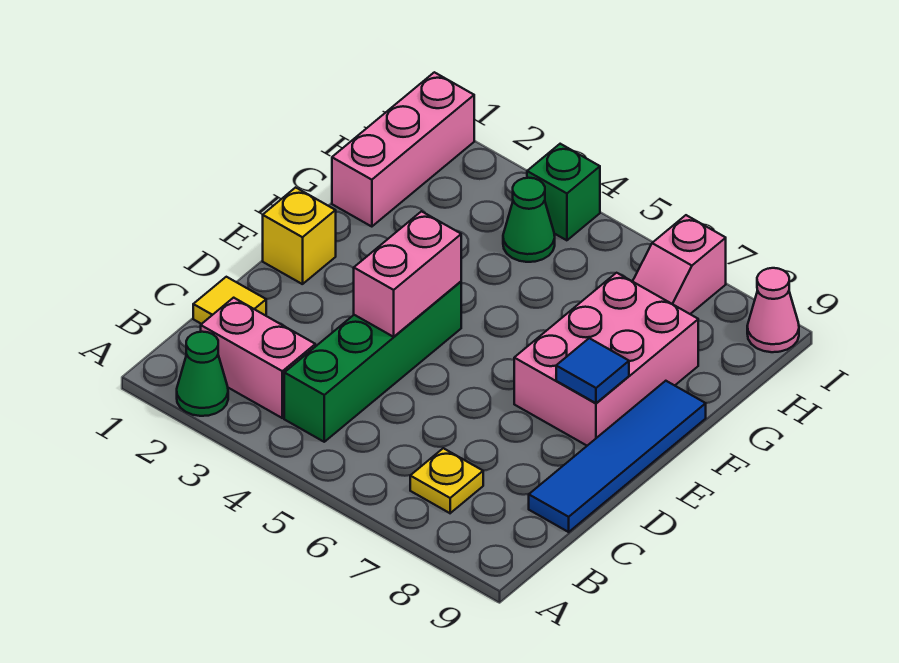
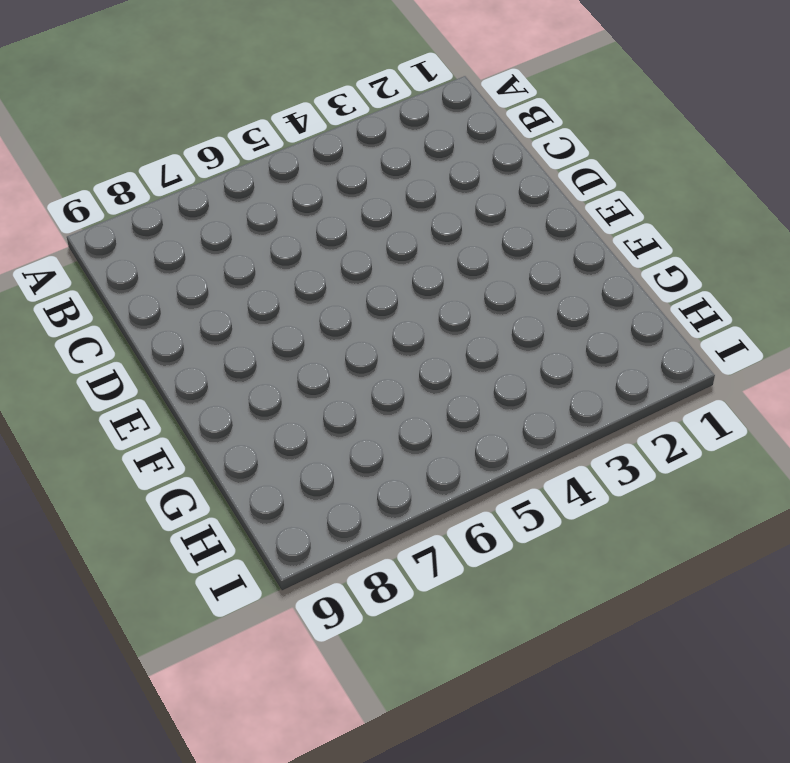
none -> green cone A2 level 1
none -> pink brick B2:B3 level 1
none -> green brick B4:E4 level 1

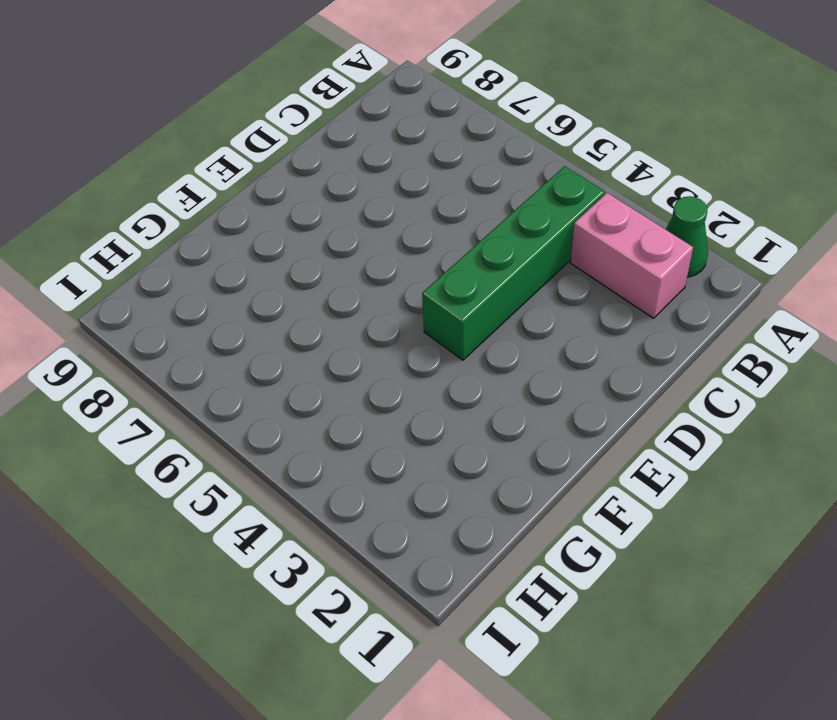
none -> yellow plate B7 level 1
none -> yellow tile C1 level 1
none -> blue tile C9:F9 level 1

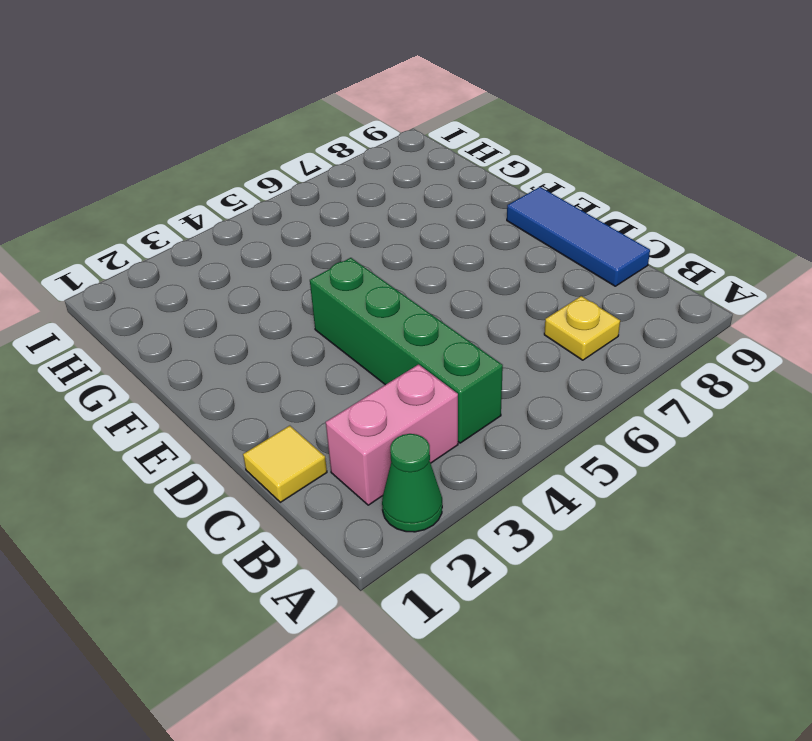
blue tile C9:E9 level 1 -> blue tile C9:F9 level 1
none -> yellow brick E1 level 1
none -> pink brick E7:G8 level 1
none -> pink brick G1:I1 level 1

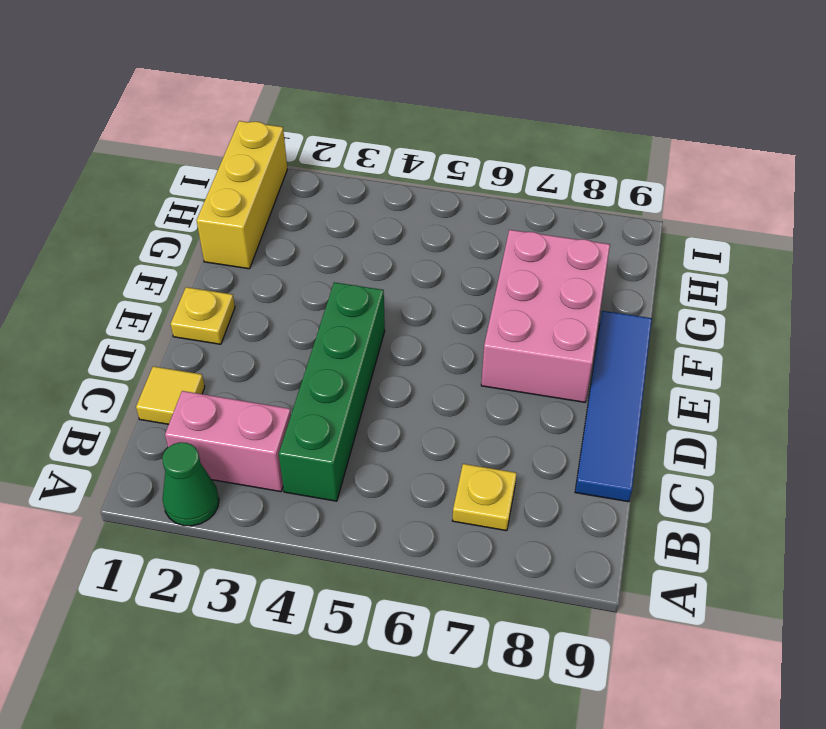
yellow plate E1 level 1 -> yellow brick E1 level 1
yellow brick G1:I1 level 1 -> pink brick G1:I1 level 1
none -> green cone H4 level 1
none -> pink slope H7:I7 level 1 top I
none -> green brick I4 level 1

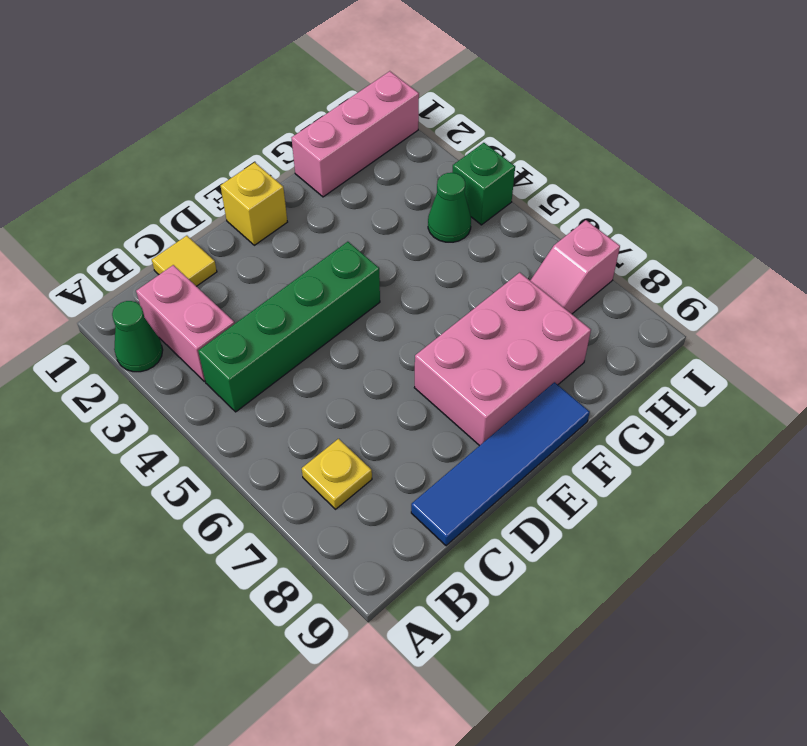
none -> pink cone I9 level 1
none -> pink brick D4:E4 level 2
none -> blue tile E8 level 2

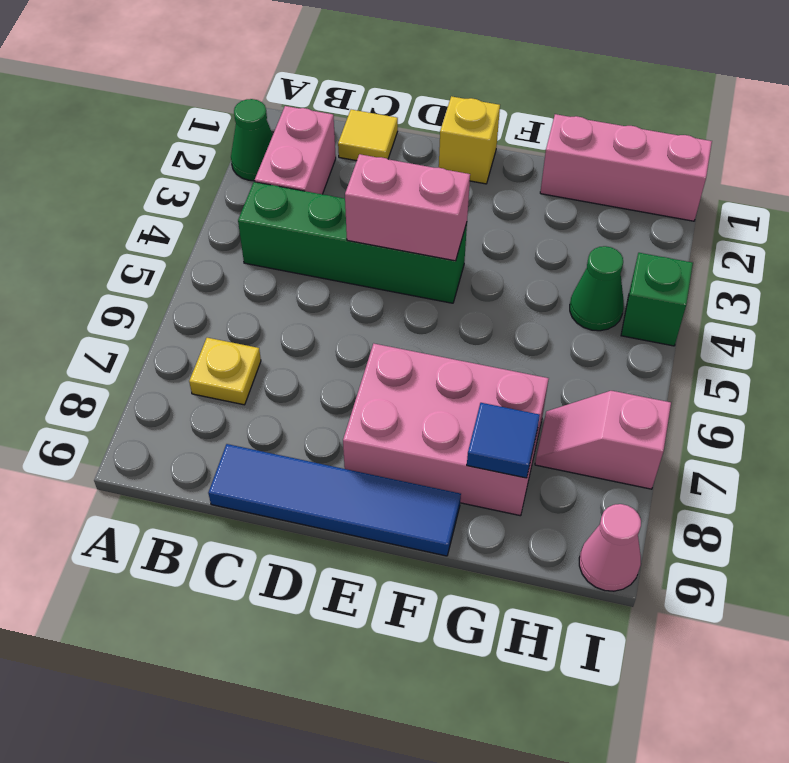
blue tile G8 level 2 -> blue tile E8 level 2

